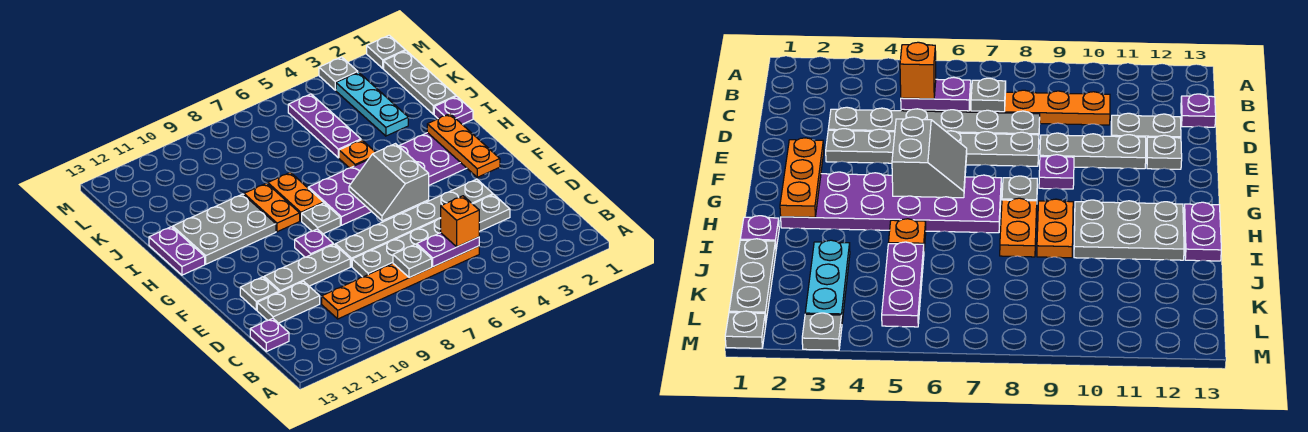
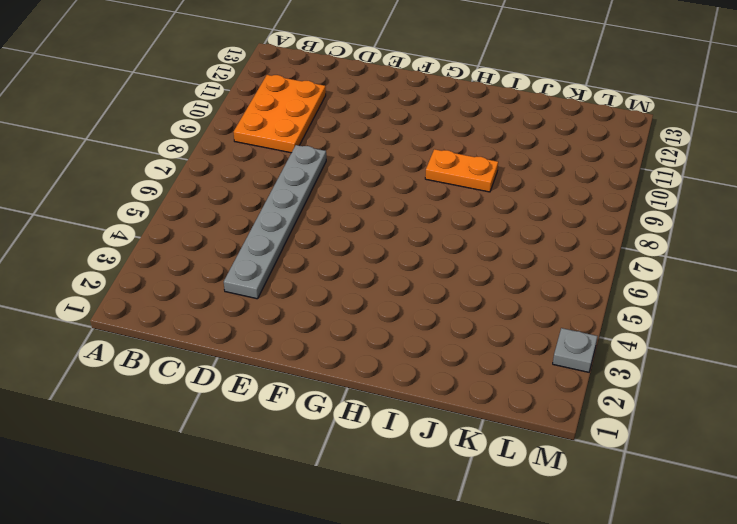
orange plate B9:C11 level 1 -> orange plate C5:C10 level 1
none -> purple plate C13 level 1
none -> grey plate D11:D12 level 1
none -> grey plate E3:E8 level 1

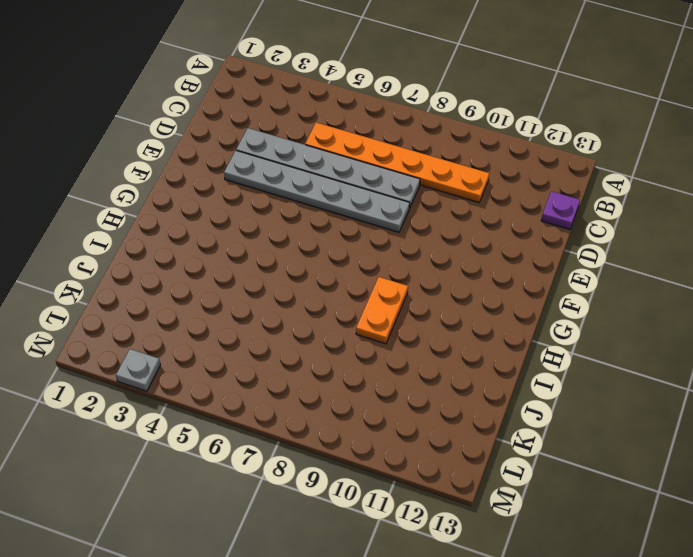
none -> grey plate D11:D12 level 1
none -> grey plate E9:E11 level 1
none -> grey plate E12 level 1

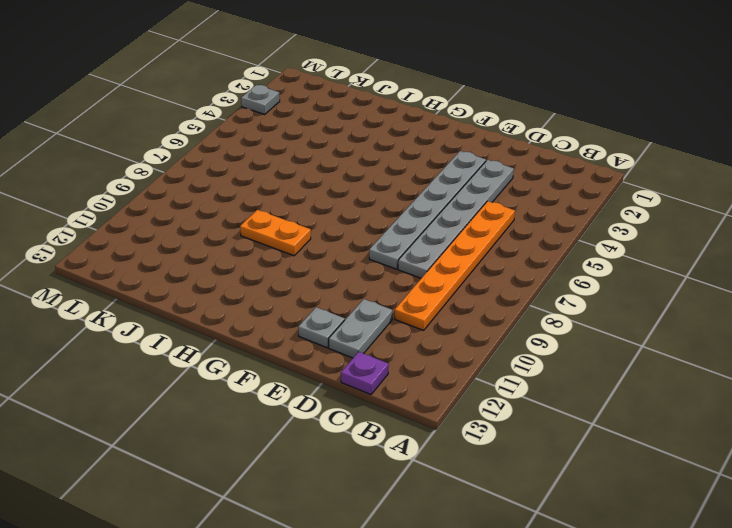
none -> grey plate E9:E11 level 1
none -> purple plate F9 level 1
none -> purple plate G2:H7 level 1

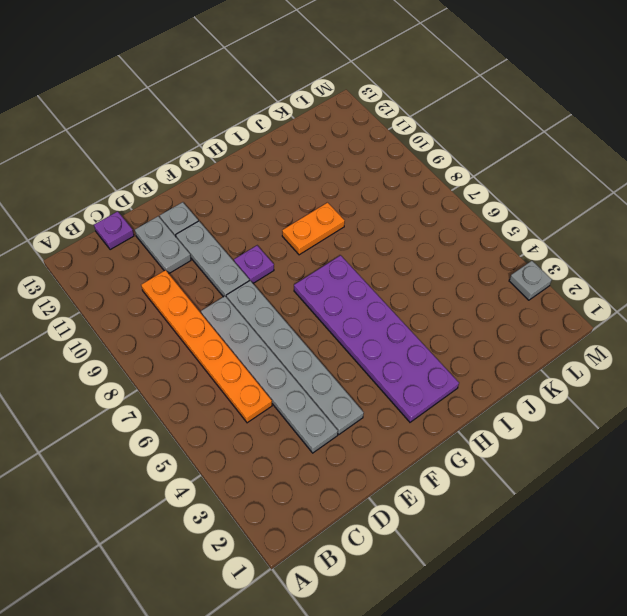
none -> grey plate G8 level 1
none -> orange plate H8:I8 level 1
none -> grey plate H10:I12 level 1

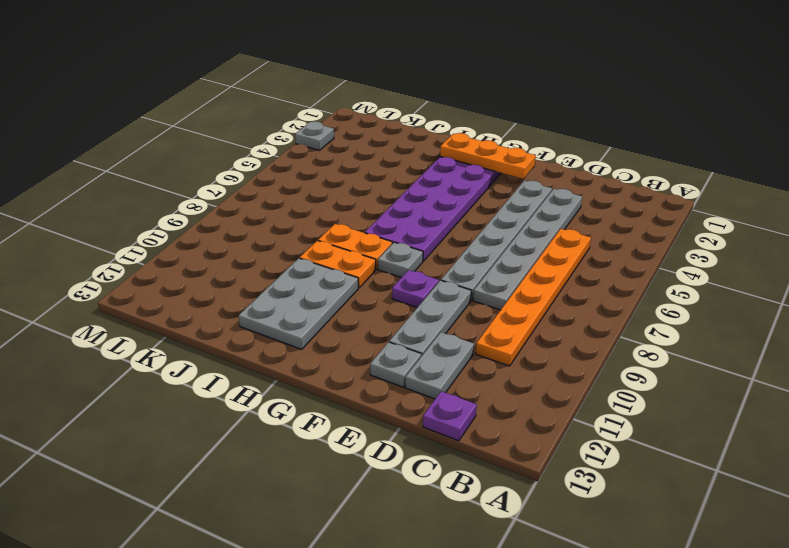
none -> purple plate H13:I13 level 1
none -> purple plate I1 level 1
none -> orange plate I5 level 1

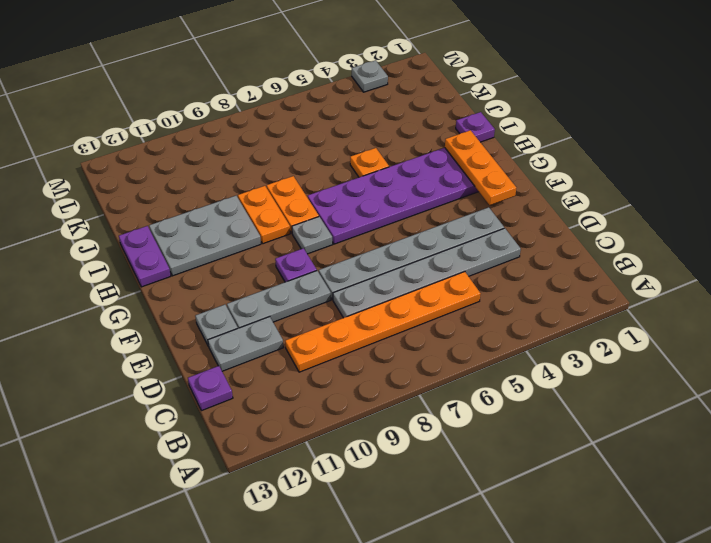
none -> grey plate J1:L1 level 1
none -> cyan plate J3:L3 level 1
none -> purple plate J5:L5 level 1

